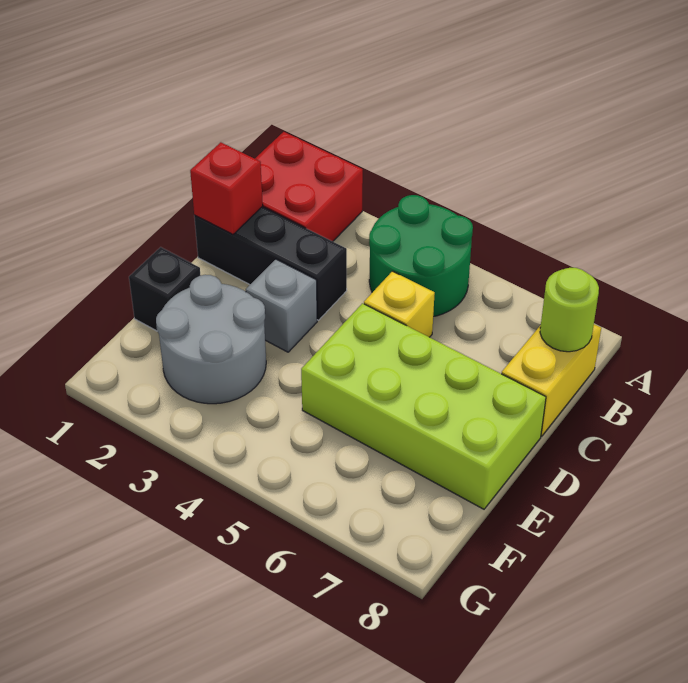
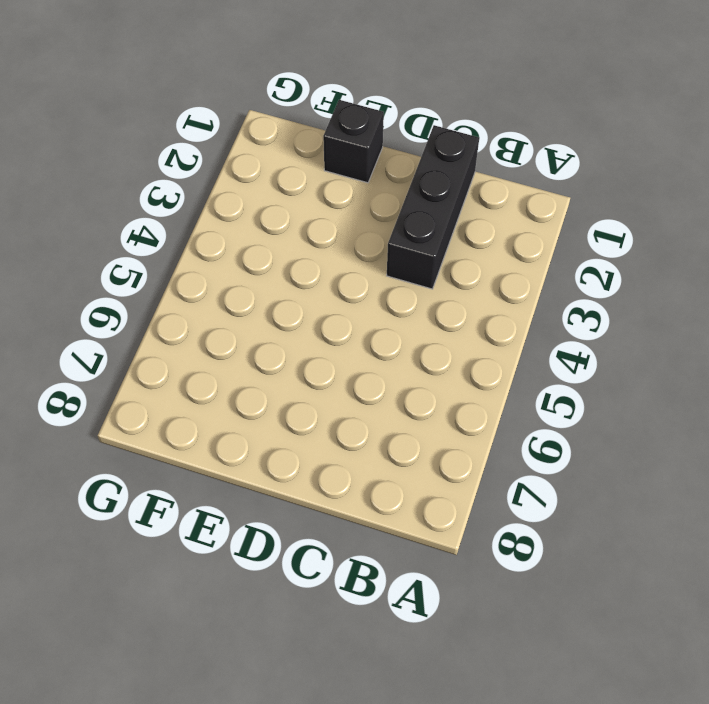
none -> red brick A1:B2 level 1
none -> green round brick A4:B5 level 1

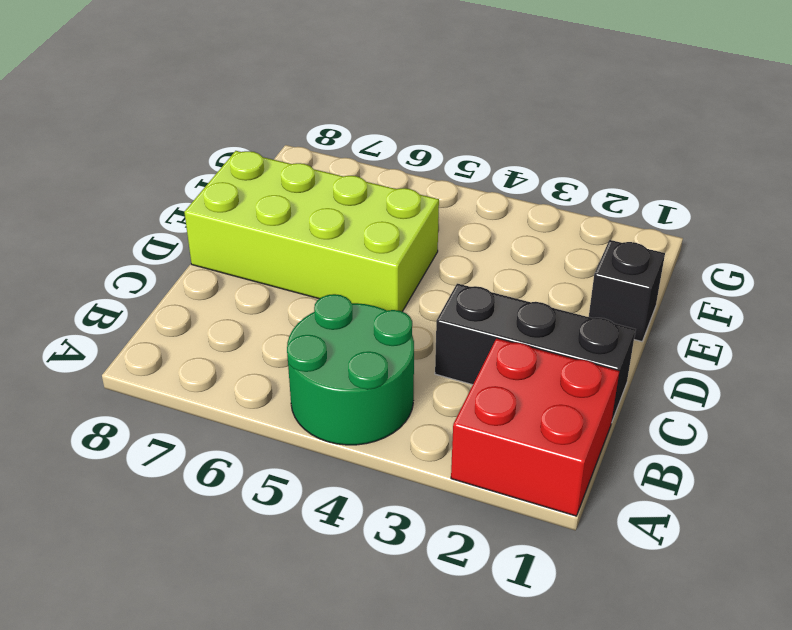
none -> yellow brick B8:C8 level 1
none -> yellow brick C5 level 1

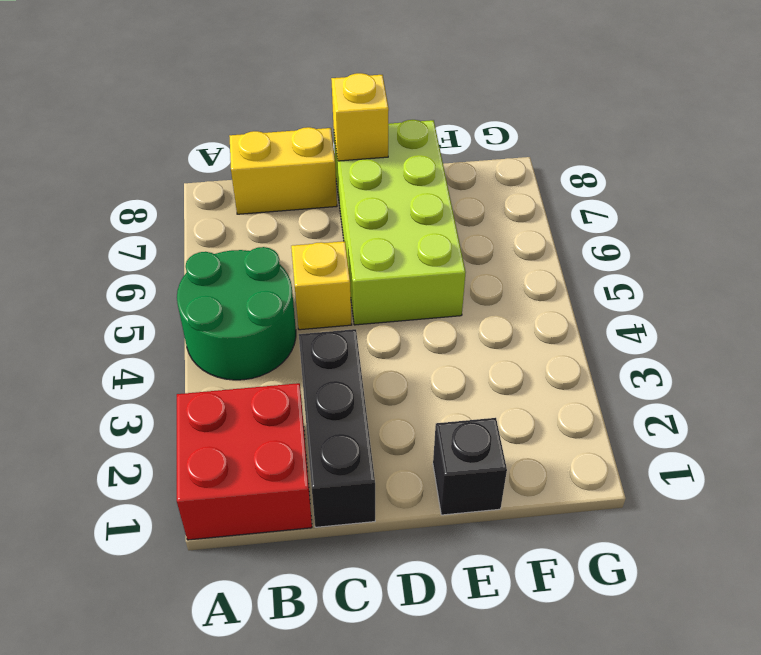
yellow brick D8 level 2 -> none
none -> grey brick D3 level 1
none -> grey round brick E2:F3 level 1

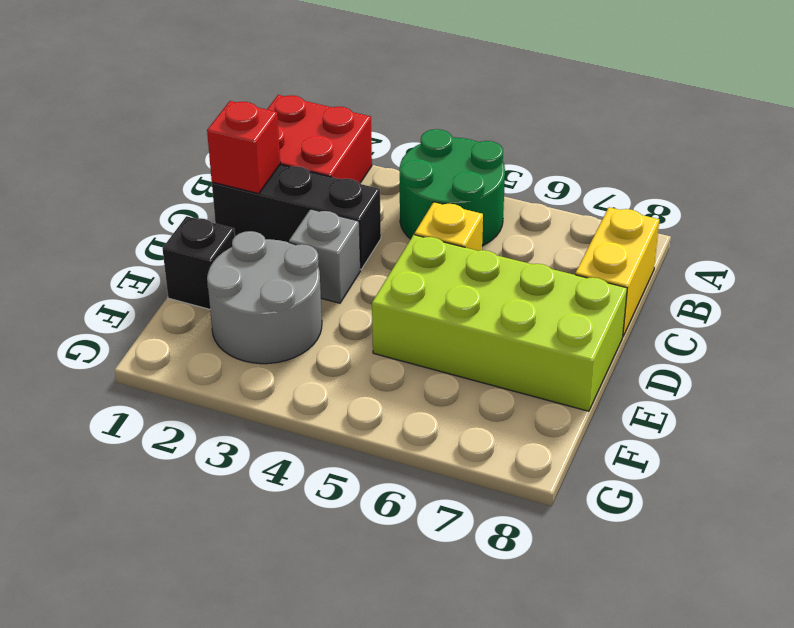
none -> lime round brick B8 level 2

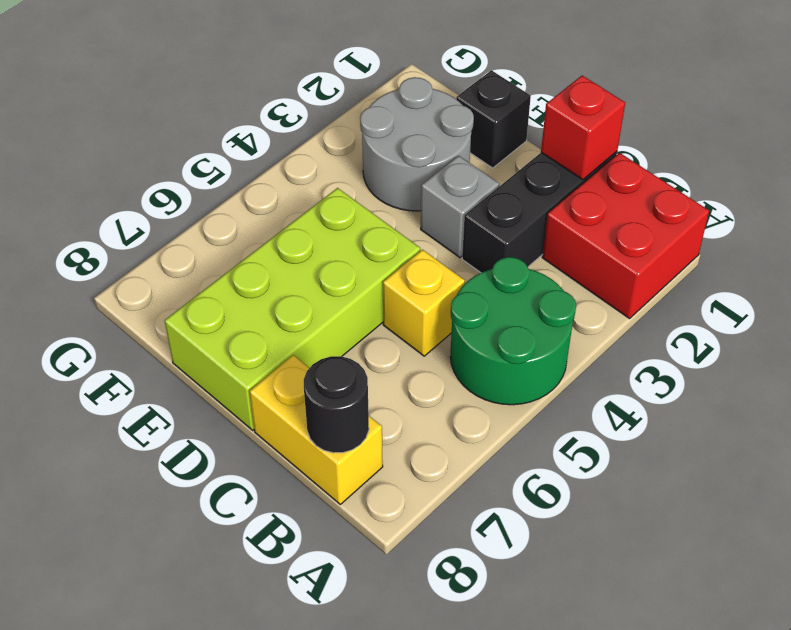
black round brick B8 level 2 -> lime round brick B8 level 2

